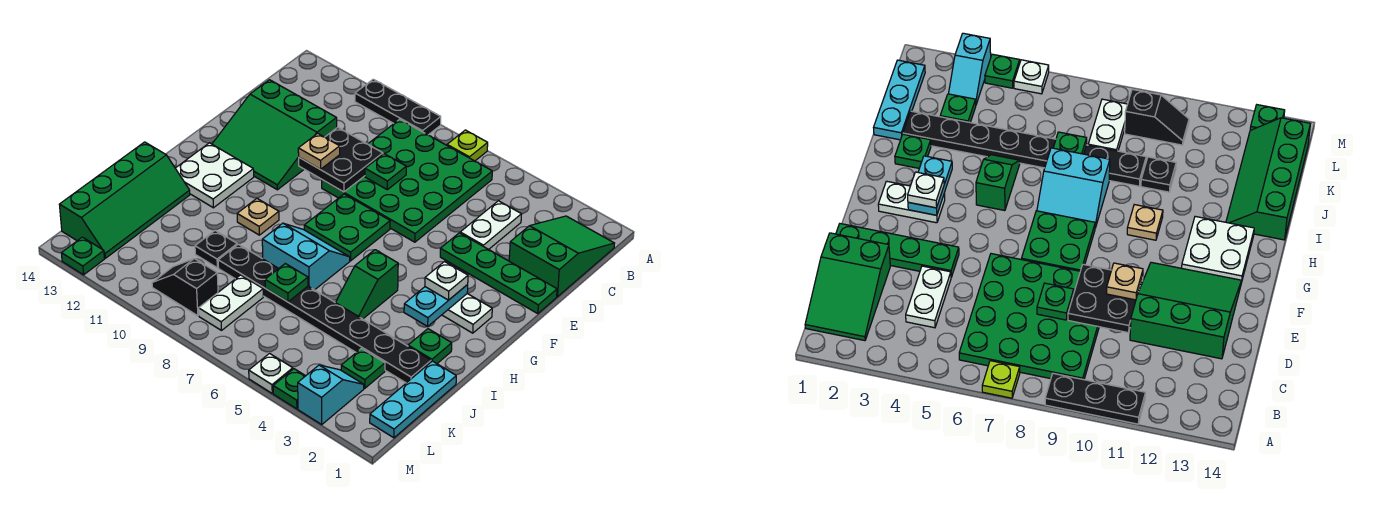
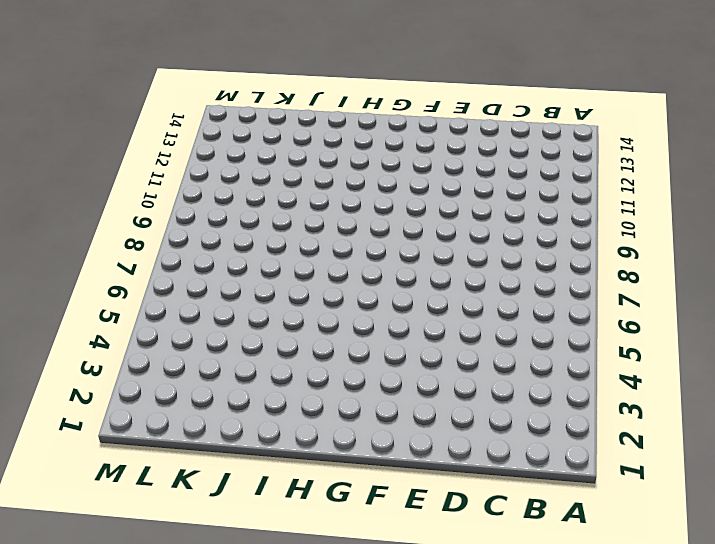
none -> lime plate A7 level 1
none -> black plate A9:A11 level 1
none -> green slope B1:D2 level 1 top D
none -> green plate B6:E9 level 1

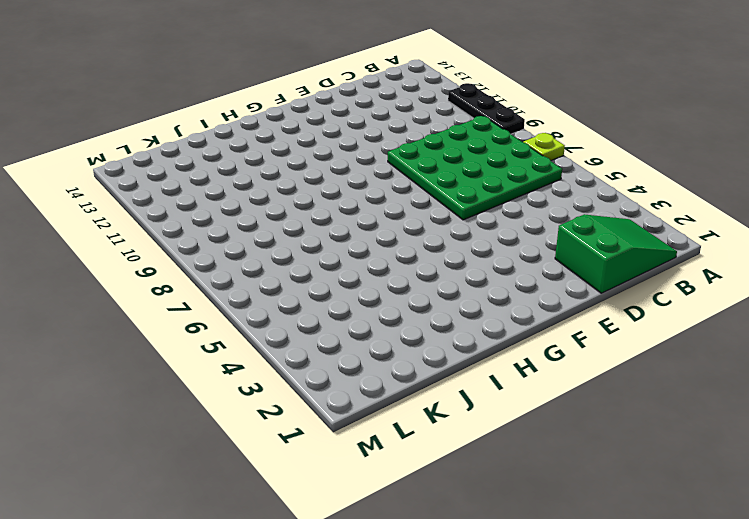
none -> white plate C4:D4 level 1
none -> green slope D11:F13 level 1 top D
none -> green plate E1:E4 level 1
none -> green plate F7:G8 level 1

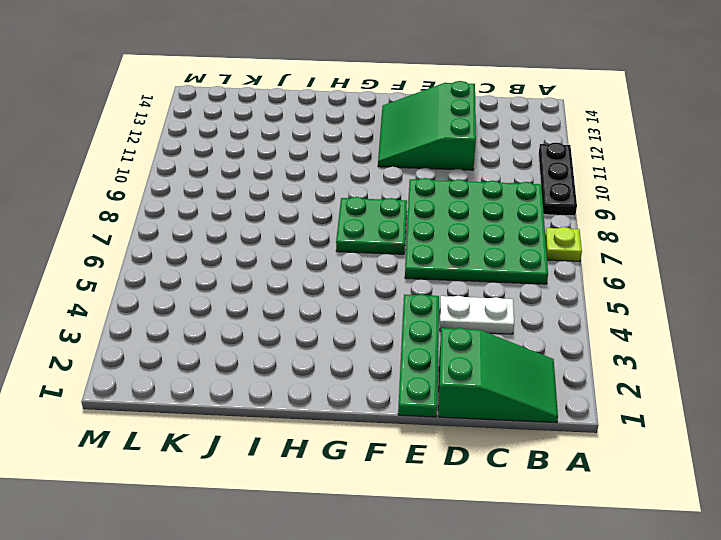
none -> white plate G2:G3 level 1
none -> white plate G12:H13 level 1
none -> green slope H5:I5 level 1 top H
none -> cyan slope H7:I8 level 1 top I

